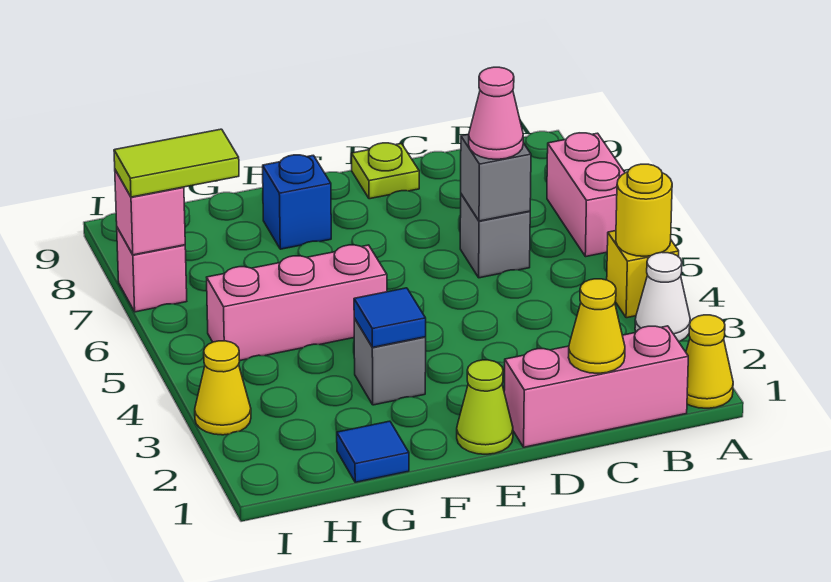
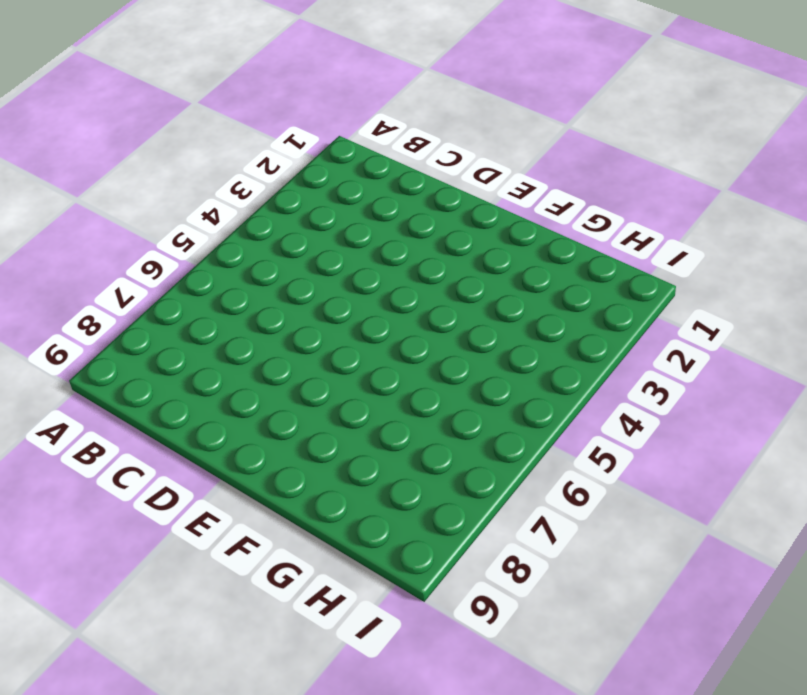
none -> yellow cone A1 level 1
none -> white cone A3 level 1
none -> yellow brick A4 level 1

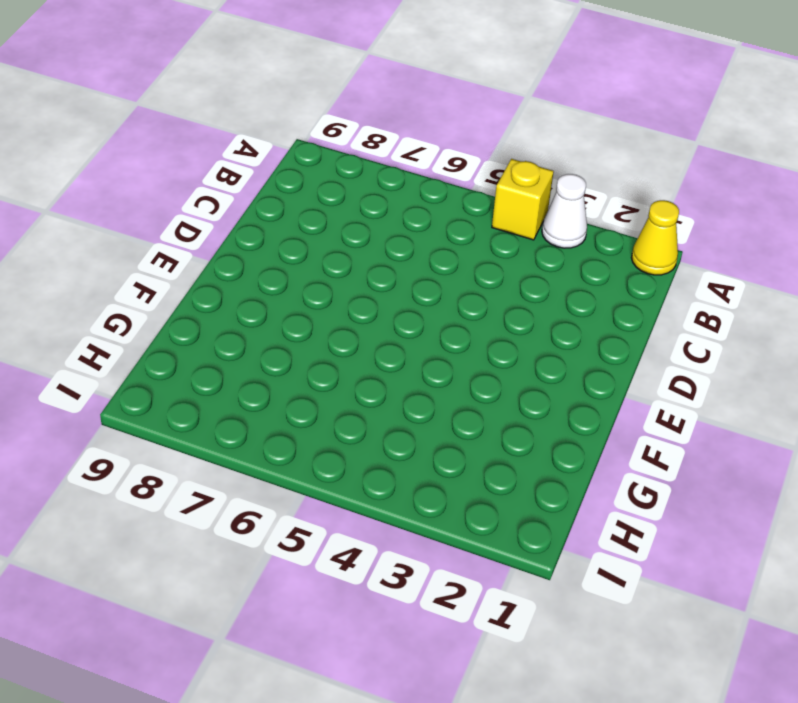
none -> pink brick A6:A7 level 1
none -> pink brick B1:D1 level 1
none -> grey brick C6 level 1

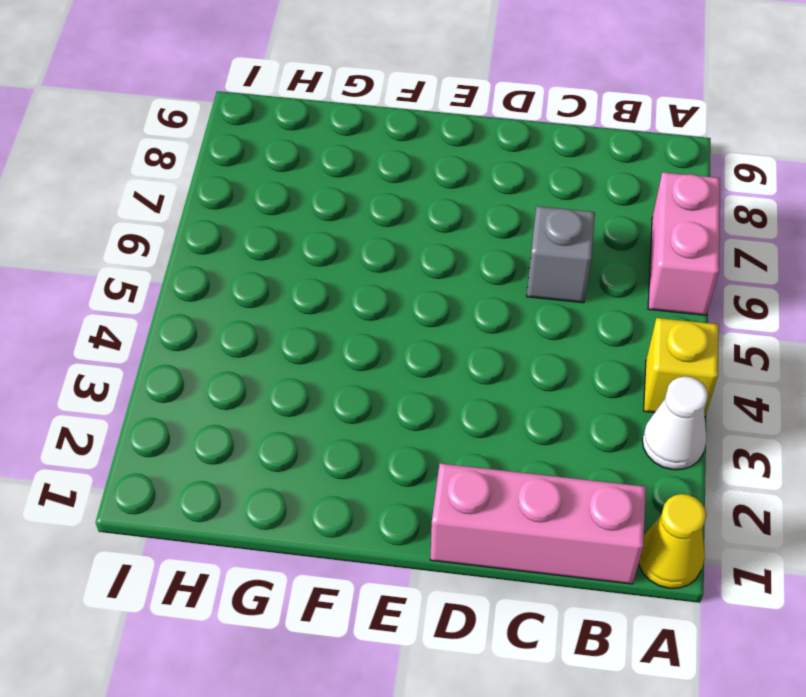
none -> lime plate D9 level 1
none -> lime cone E1 level 1
none -> grey brick F3 level 1

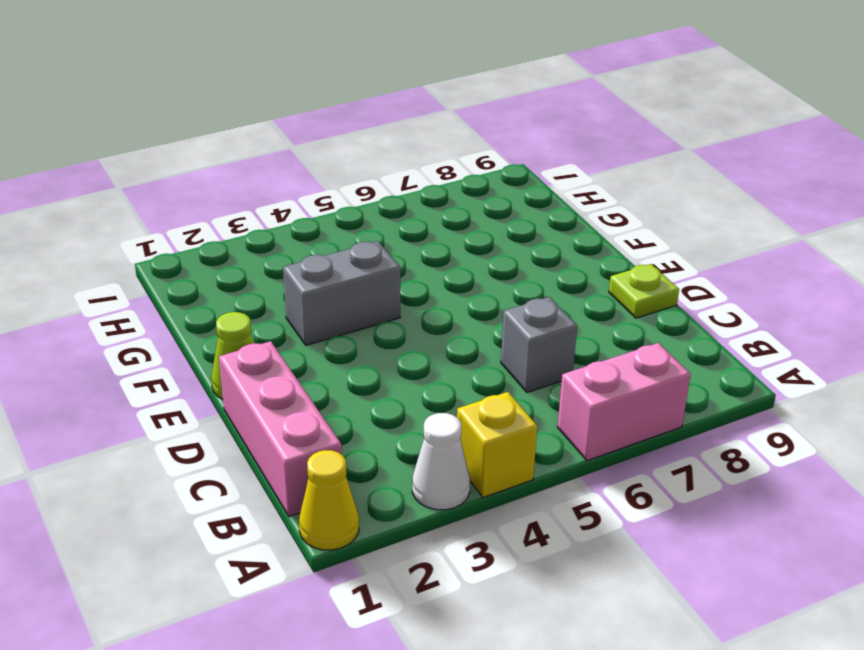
grey brick F3:F4 level 1 -> grey brick F3 level 1
none -> pink brick F5:H5 level 1
none -> blue brick F8 level 1
none -> blue tile G1 level 1

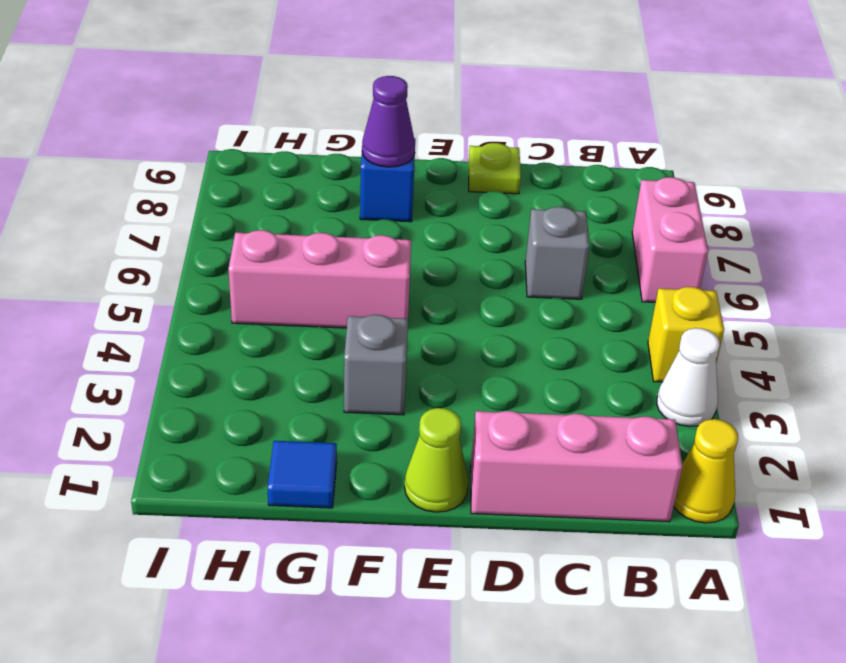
purple cone F8 level 2 -> none
none -> yellow cone I3 level 1
none -> pink brick I7 level 1
none -> yellow round brick A4 level 2

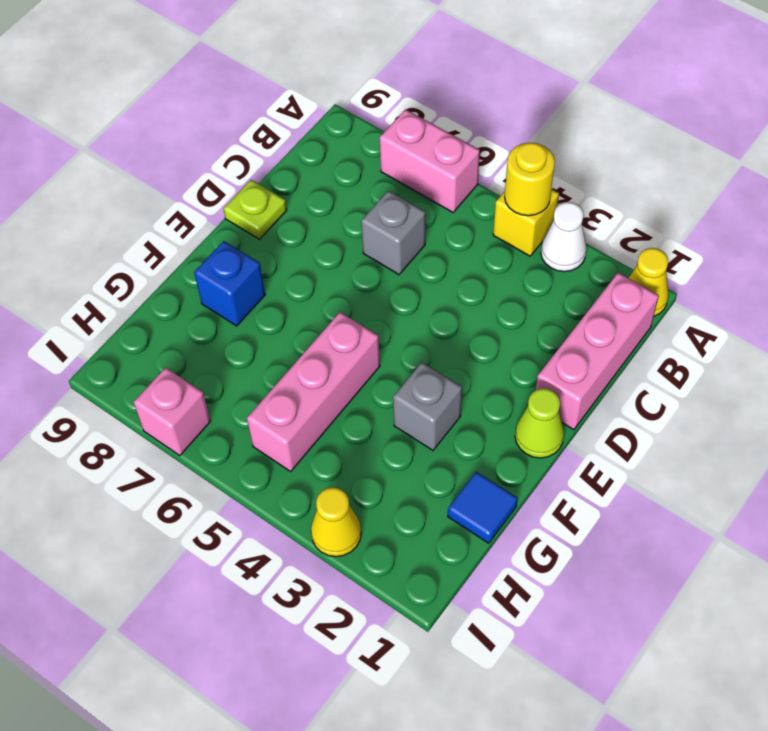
none -> yellow cone C1 level 2
none -> grey brick C6 level 2
none -> blue tile F3 level 2

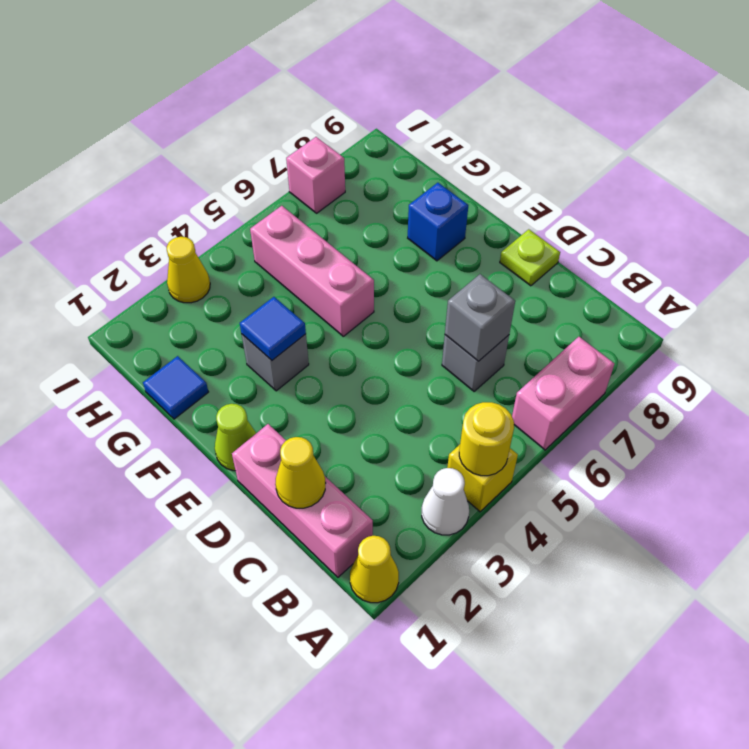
none -> pink brick I7 level 2
none -> pink cone C6 level 3
none -> lime tile H7:I7 level 3

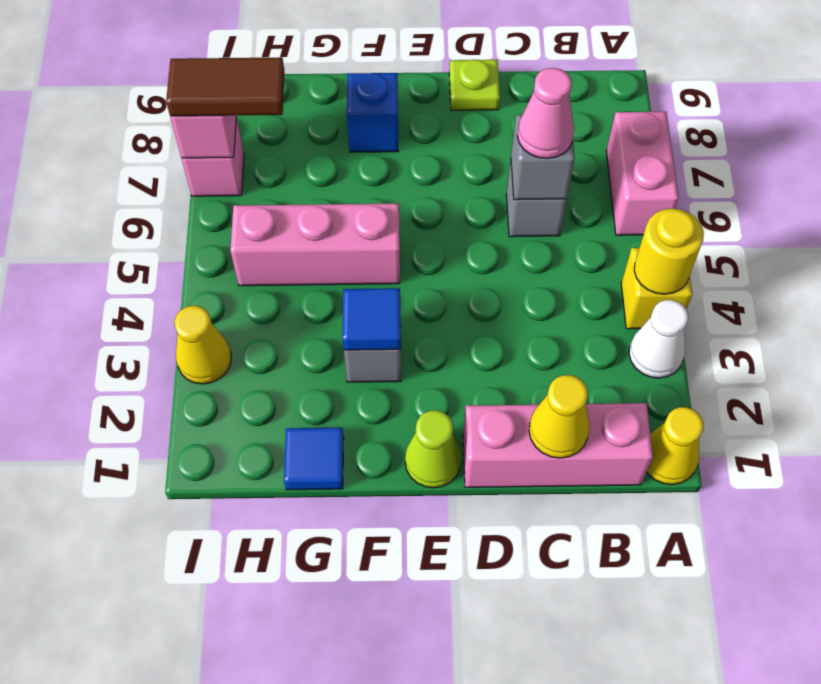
brown tile H7:I7 level 3 -> lime tile H7:I7 level 3

